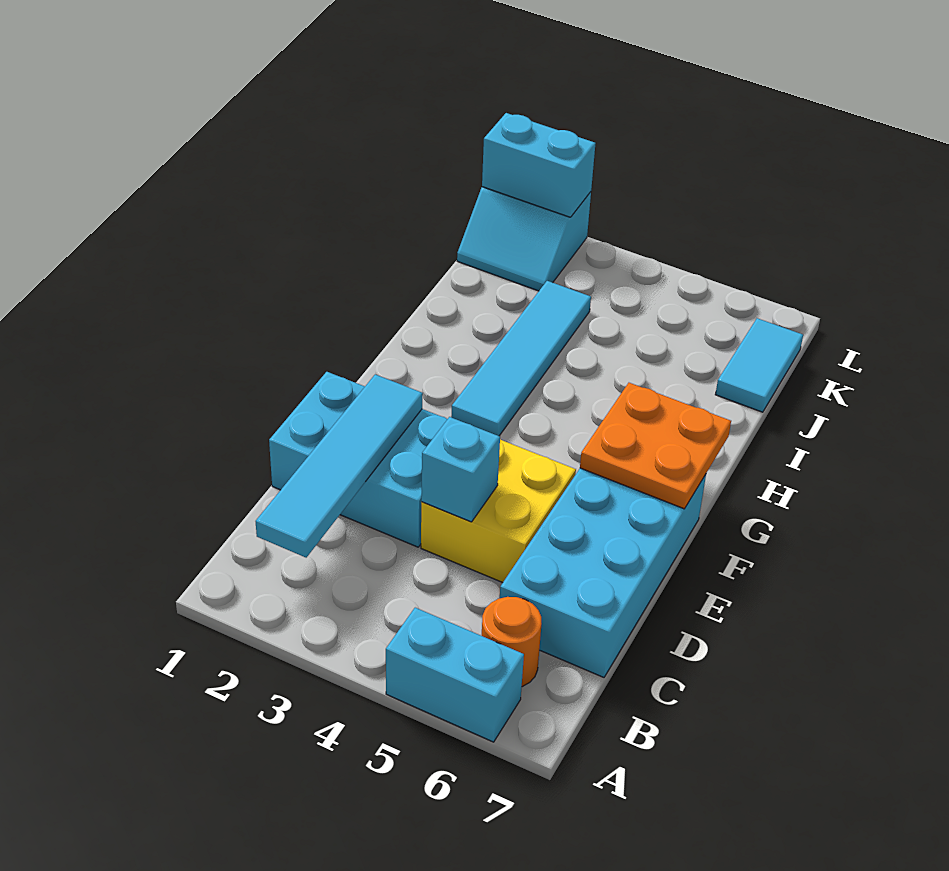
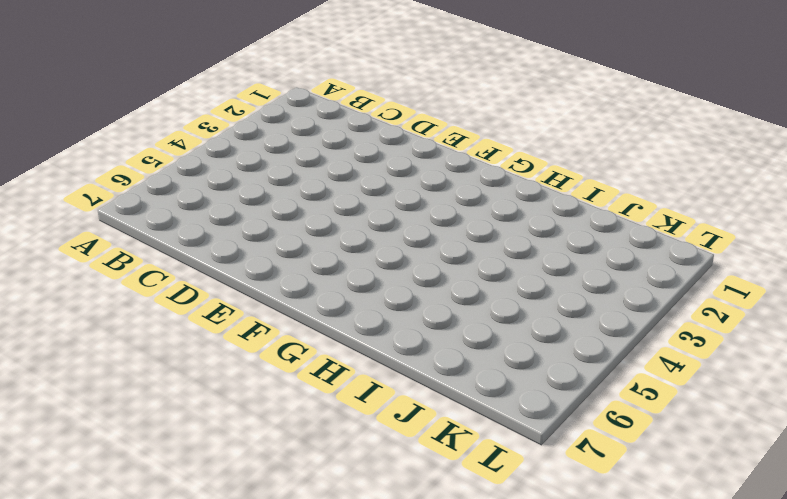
none -> cyan brick A5:A6 level 1
none -> orange round brick B6 level 1
none -> cyan brick C6:F7 level 1

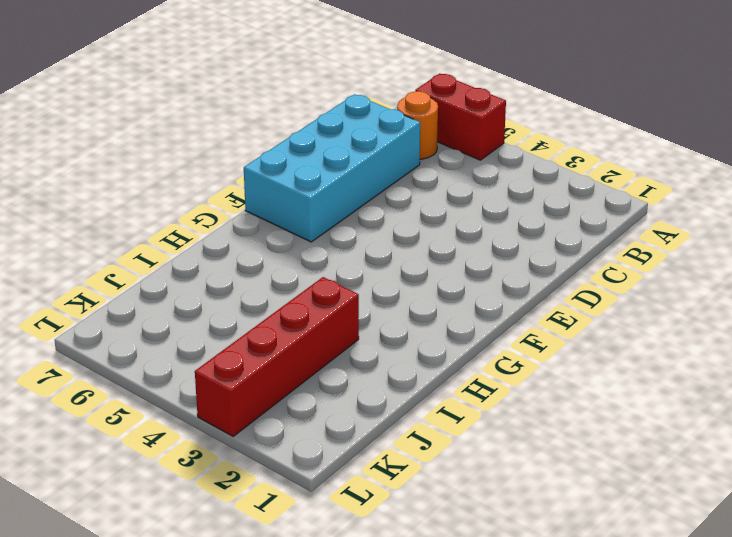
red brick A5:A6 level 1 -> cyan brick A5:A6 level 1
red brick I3:L3 level 1 -> cyan tile G3:J3 level 1
none -> cyan brick D1:E3 level 1
none -> yellow brick D4:E5 level 1
none -> cyan tile J7:K7 level 1

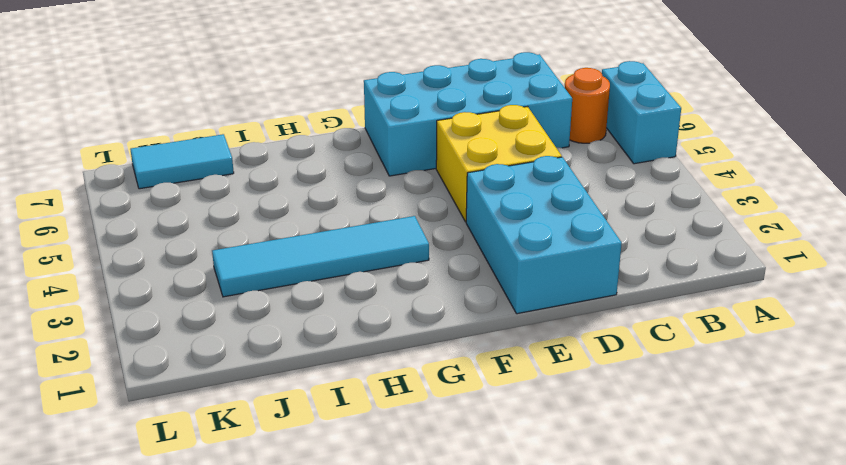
none -> cyan slope K1:L2 level 1 top L
none -> cyan tile B2:E2 level 2
none -> cyan brick D4 level 2

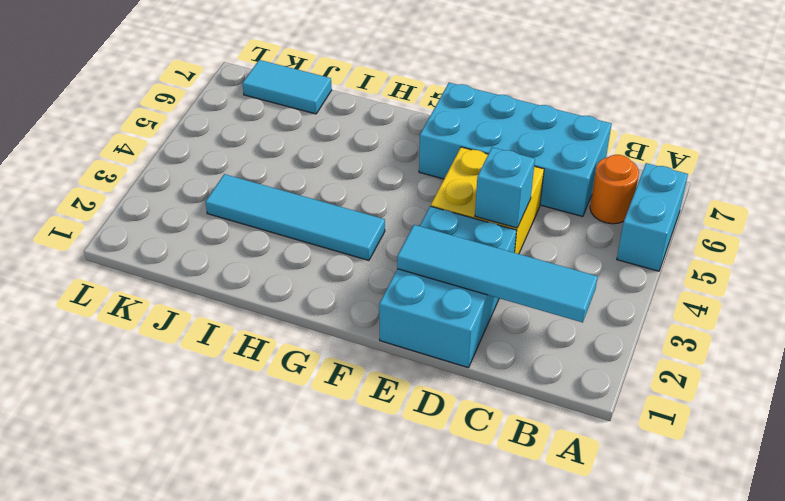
none -> cyan slope K1:L2 level 1 top L
none -> orange plate F6:G7 level 2
none -> cyan brick L1:L2 level 2

